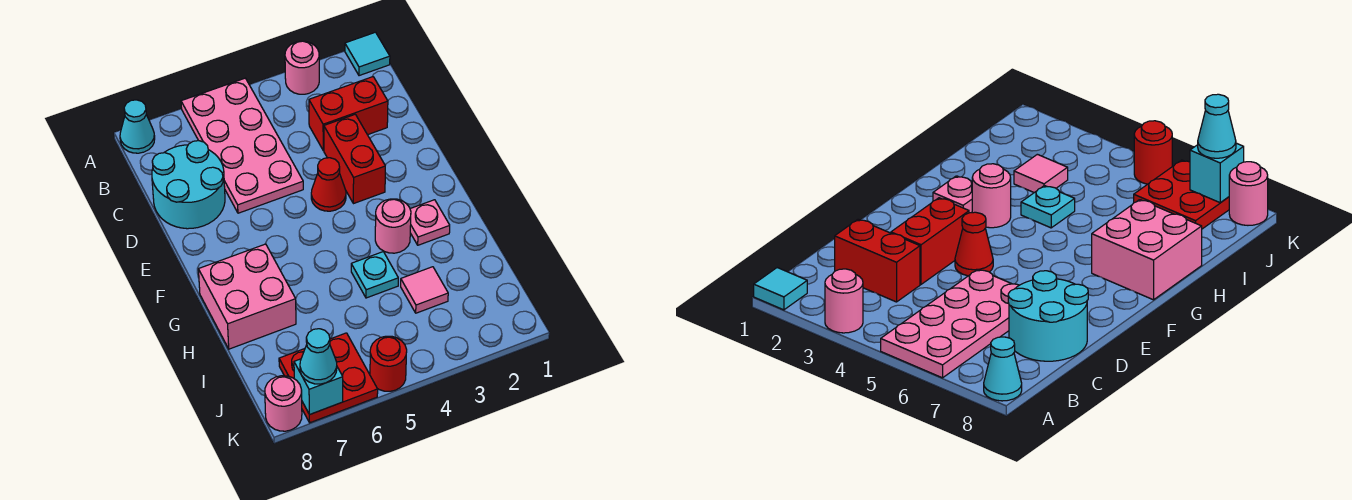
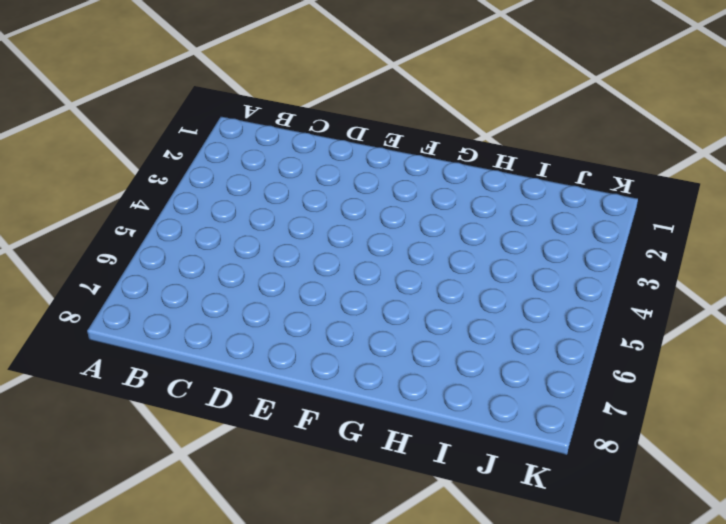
none -> cyan tile A1 level 1
none -> pink round brick A3 level 1
none -> pink plate A5:D6 level 1

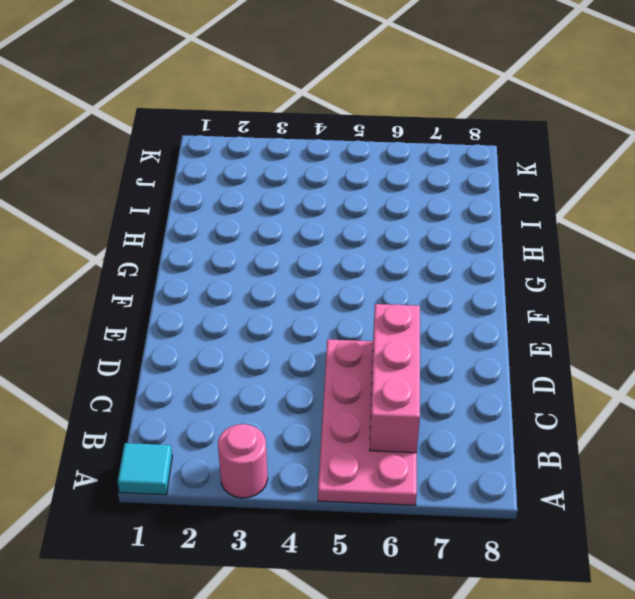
pink brick B6:D6 level 2 -> none
none -> cyan cone A8 level 1
none -> red brick C2:C3 level 1
none -> cyan round brick C7:D8 level 1

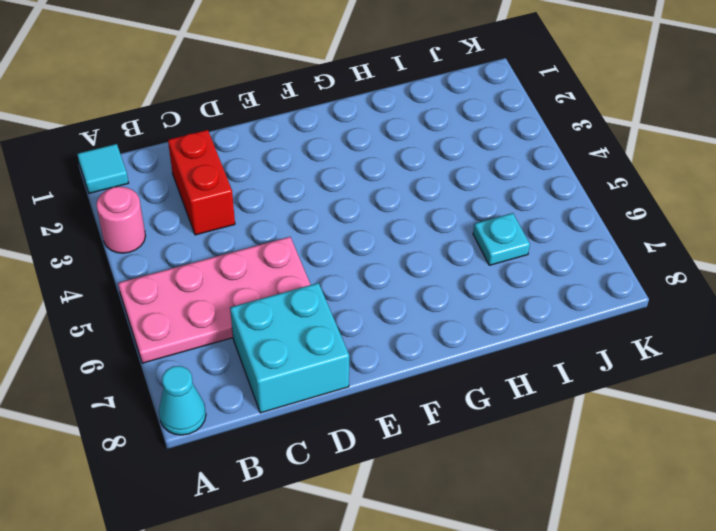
cyan brick C7:D8 level 1 -> cyan round brick C7:D8 level 1
cyan plate I6 level 1 -> cyan plate H4 level 1
none -> red brick D3:E3 level 1
none -> red cone E4 level 1
none -> pink plate G2 level 1

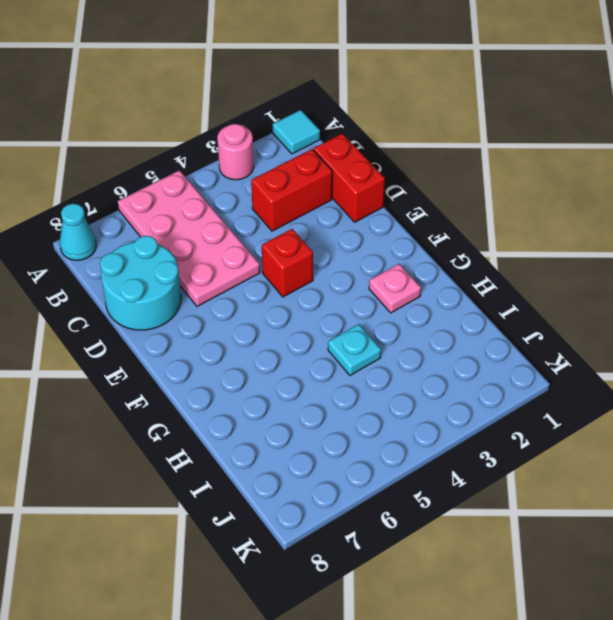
red brick C1:D1 level 1 -> red brick D3:E3 level 1
red brick E4 level 1 -> red cone E4 level 1
none -> pink round brick G3 level 1
none -> pink brick G7:H8 level 1
none -> pink tile I3 level 1

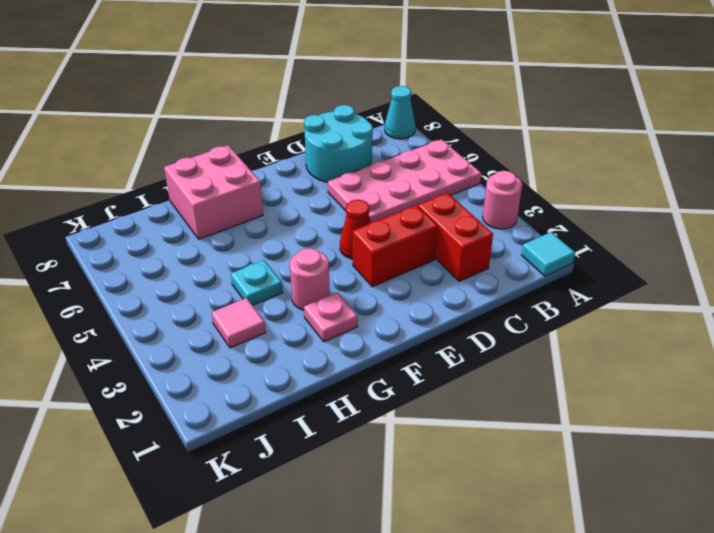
none -> red plate J6:K7 level 1
none -> red round brick K5 level 1
none -> pink round brick K8 level 1

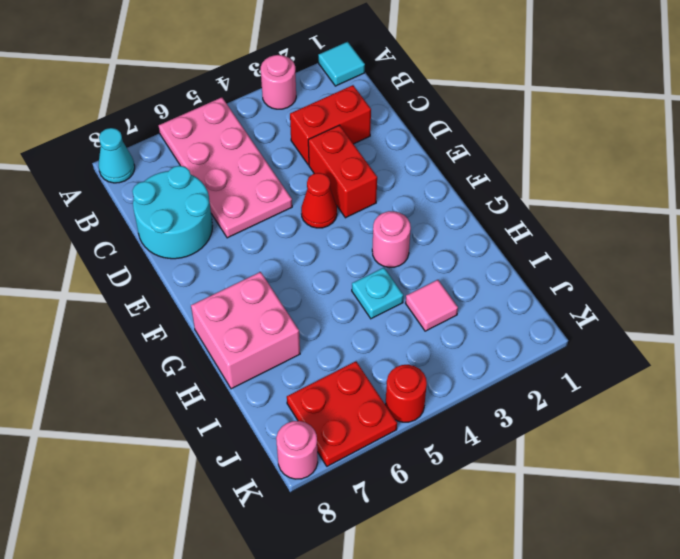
none -> pink plate G2 level 1
none -> cyan brick K7 level 2
none -> cyan cone K7 level 3

